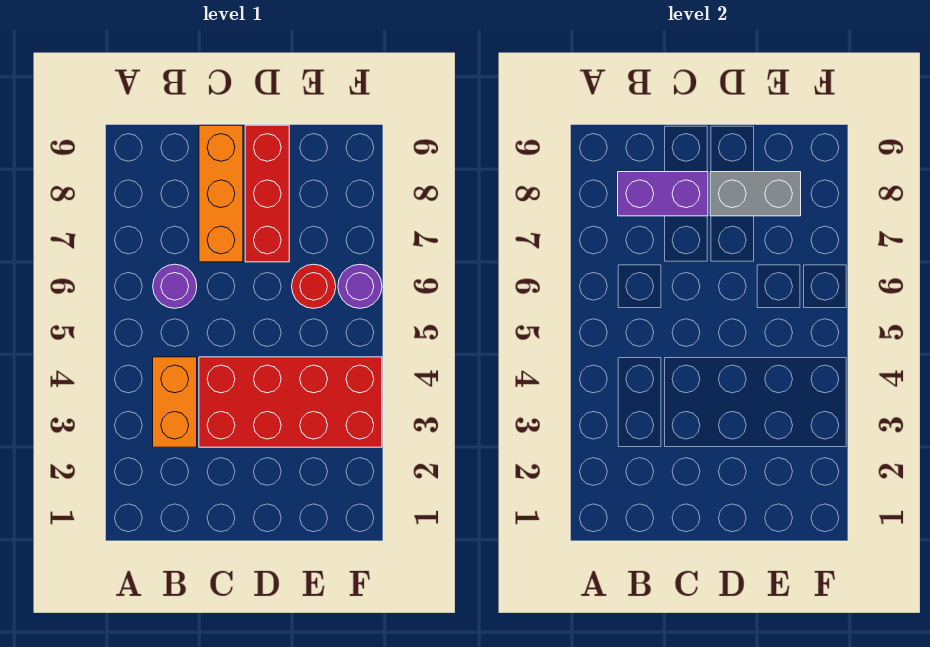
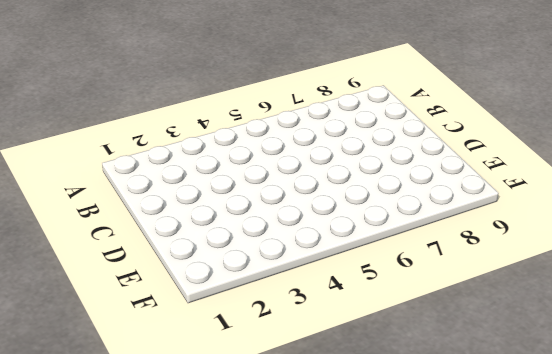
none -> orange brick B3:B4 level 1
none -> purple round brick B6 level 1

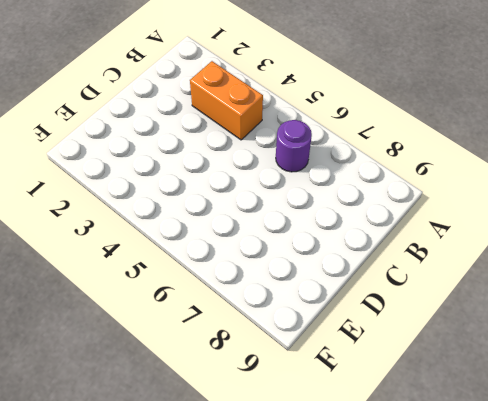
none -> red brick C3:F4 level 1
none -> orange brick C7:C9 level 1

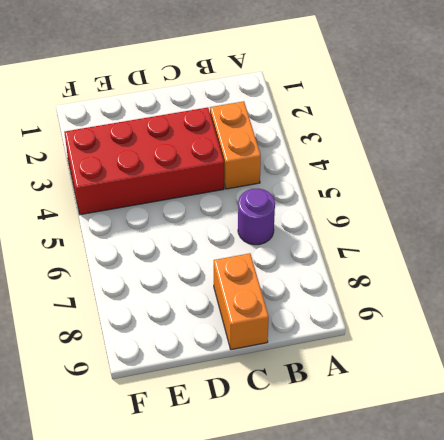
orange brick C8:C9 level 1 -> orange brick C7:C9 level 1
none -> red brick D7:D9 level 1
none -> red round brick E6 level 1

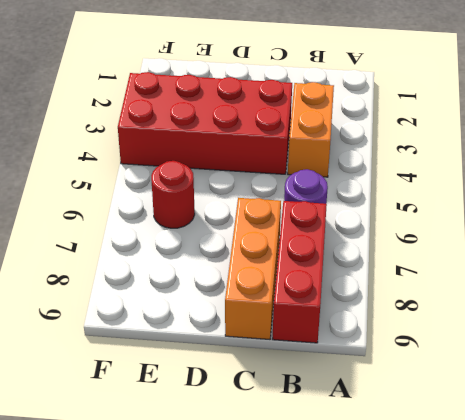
red brick B7:B9 level 1 -> red brick D7:D9 level 1
none -> purple round brick F6 level 1
none -> purple brick B8:C8 level 2

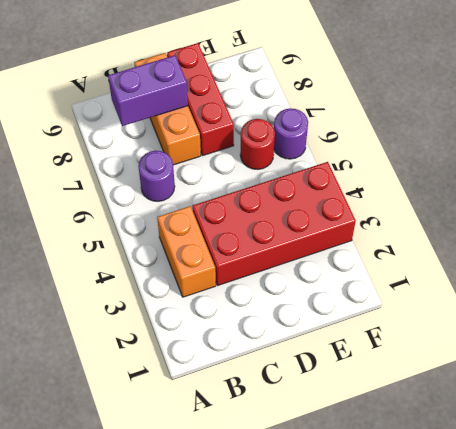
none -> grey brick D8:E8 level 2

